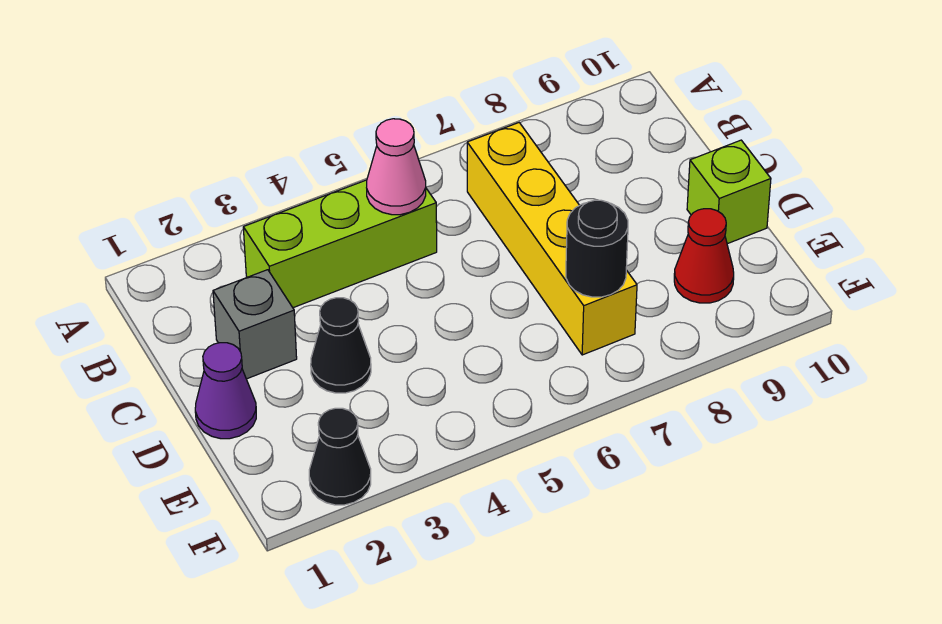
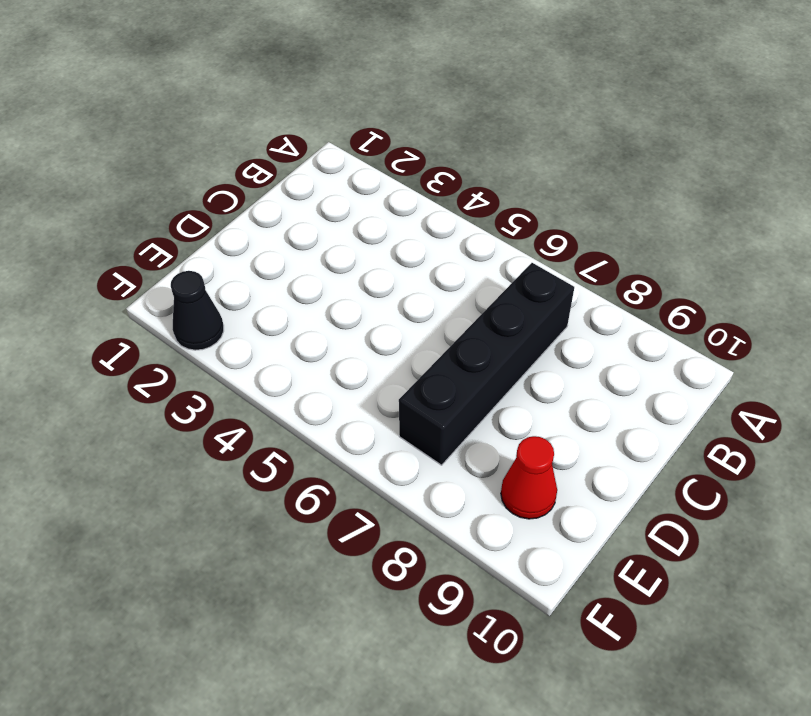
black brick B7:E7 level 1 -> yellow brick B7:E7 level 1
none -> lime brick B3:B5 level 1
none -> grey brick C2 level 1

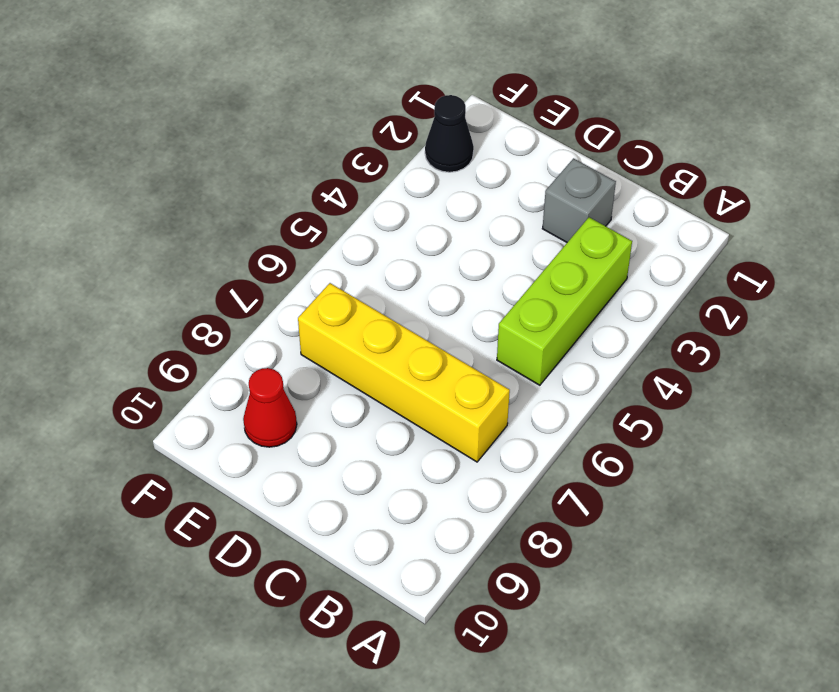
none -> purple cone D1 level 1
none -> black cone D3 level 1

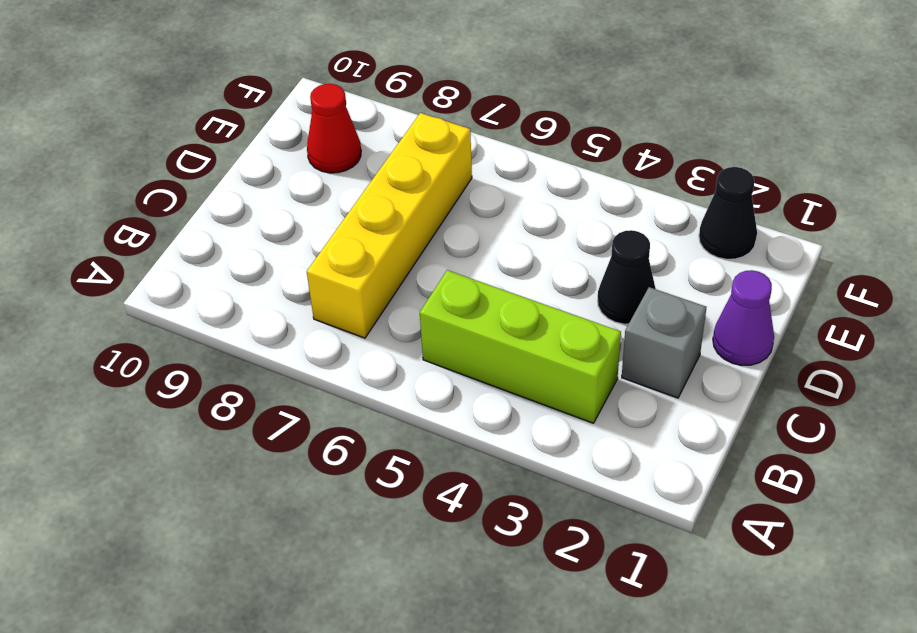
none -> lime brick D10 level 1
none -> pink cone B5 level 2

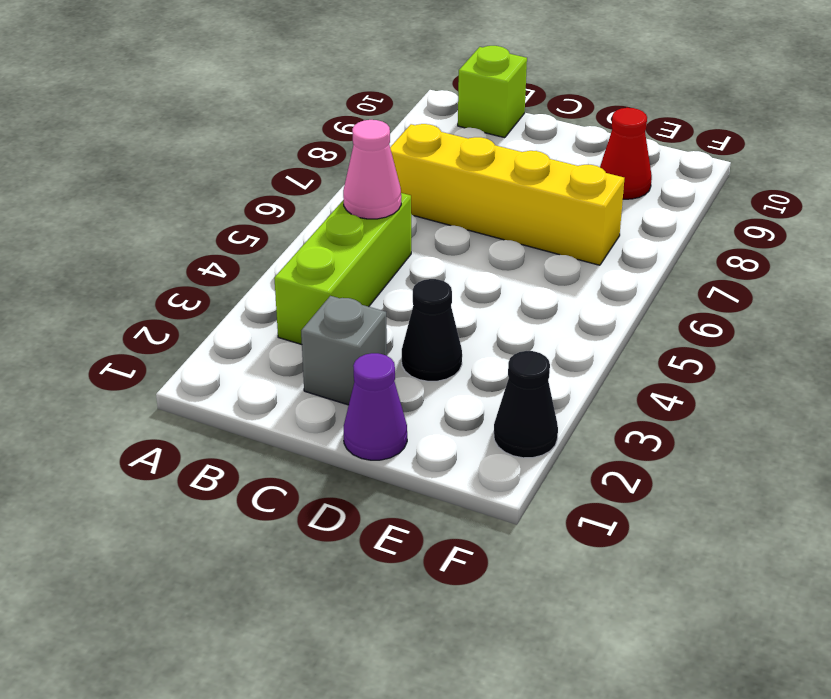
lime brick B10 level 1 -> lime brick D10 level 1
none -> black round brick E7 level 2

